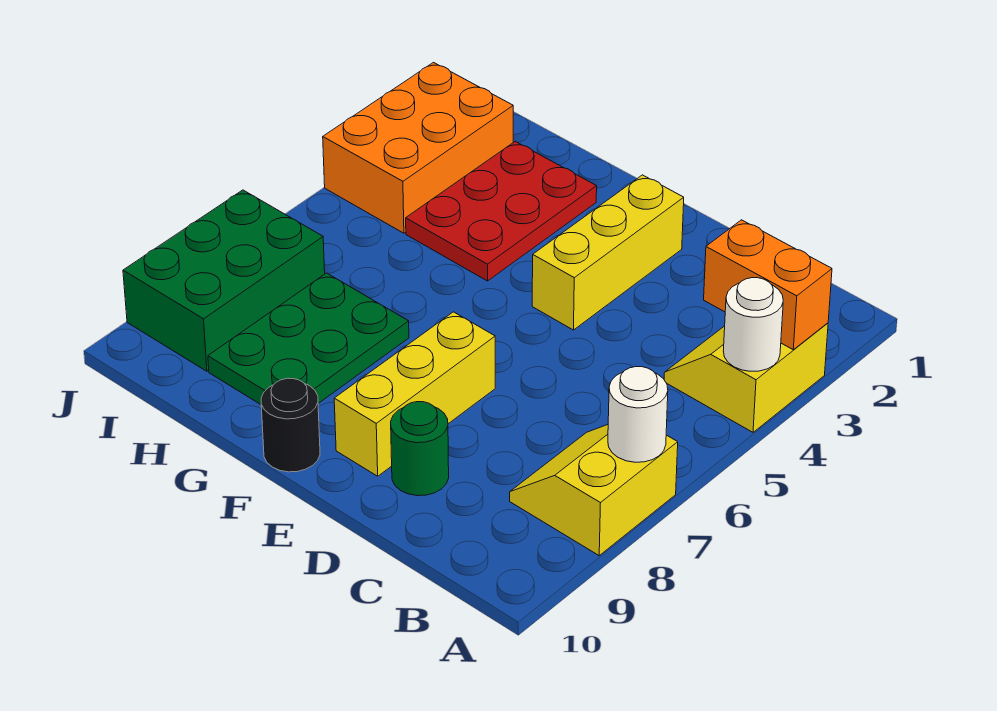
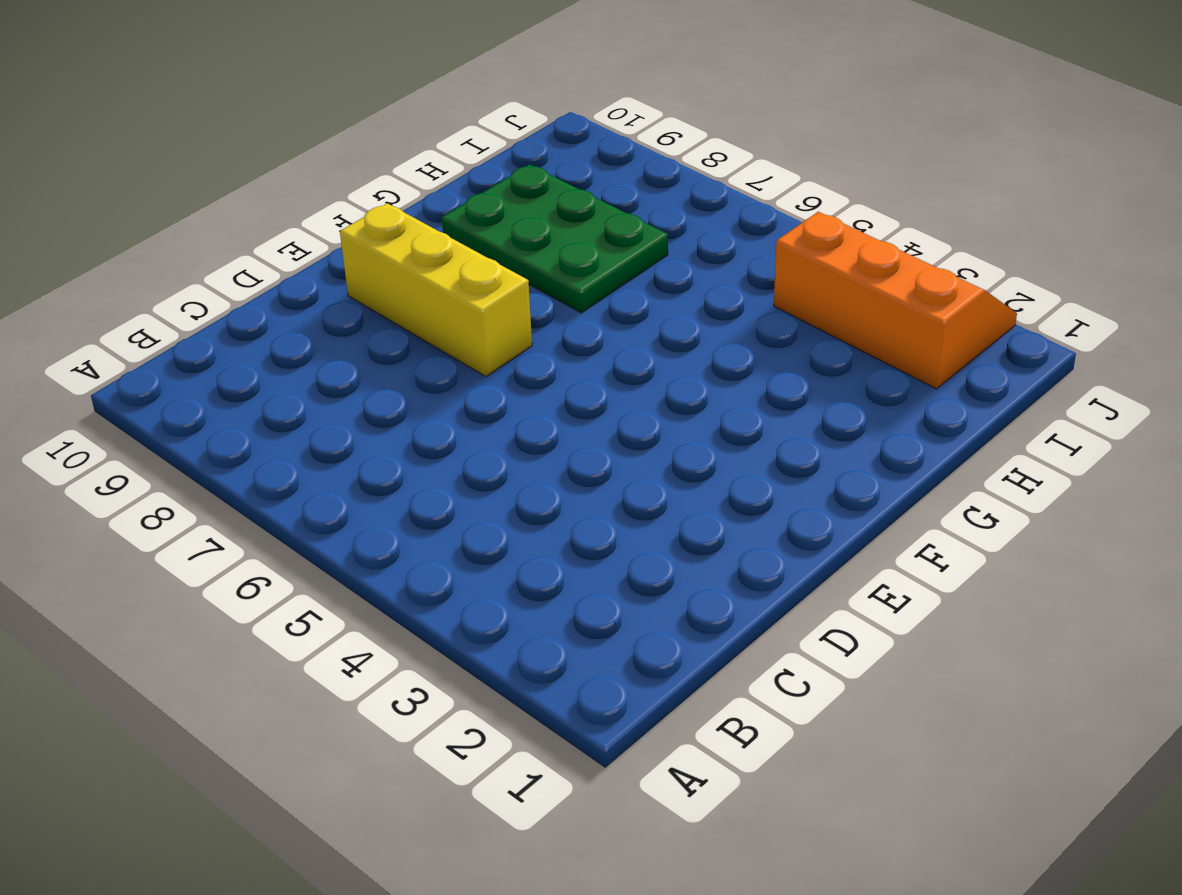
orange slope I2:J4 level 1 top I -> orange brick I2:J4 level 1
none -> yellow slope A3:B4 level 1 top A
none -> yellow slope A7:B8 level 1 top A
none -> green round brick D9 level 1

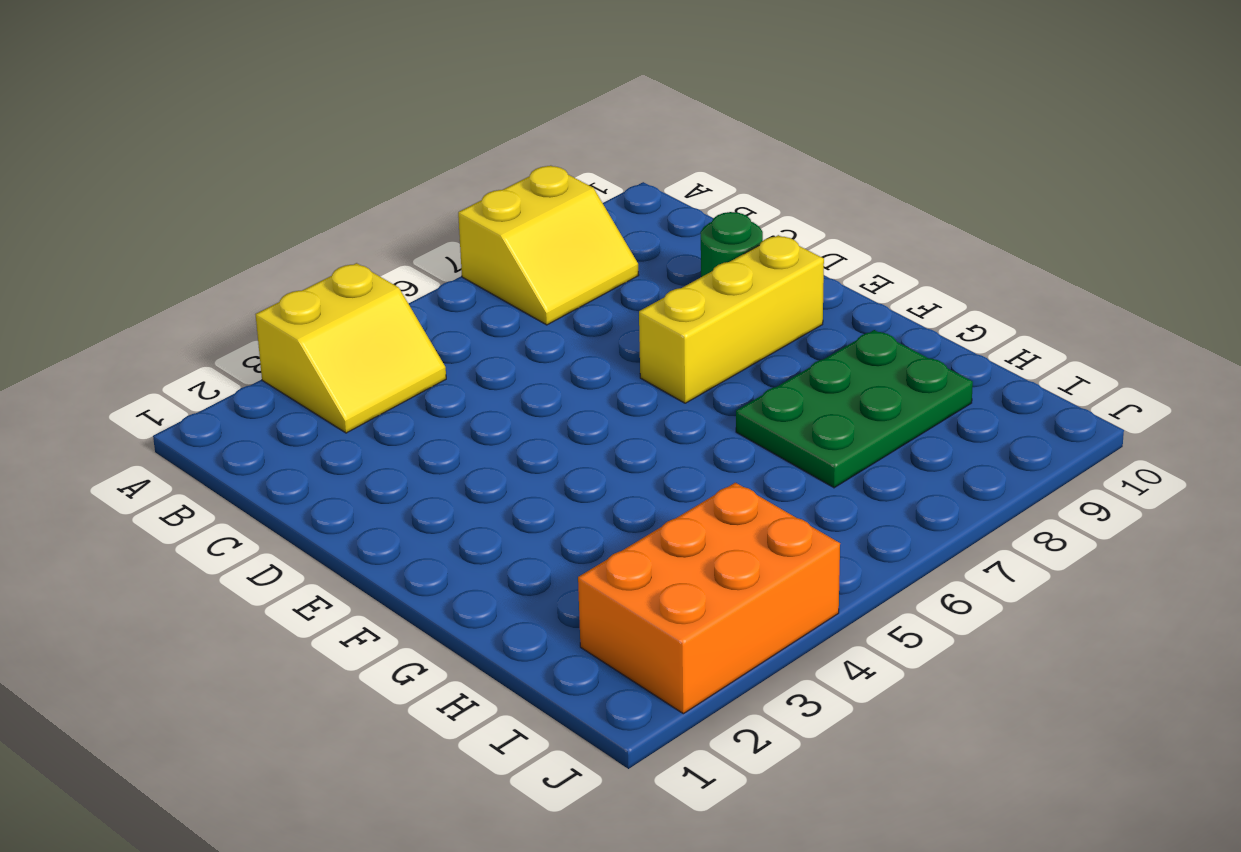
none -> yellow brick E2:E4 level 1
none -> black round brick F10 level 1
none -> red plate G2:H4 level 1

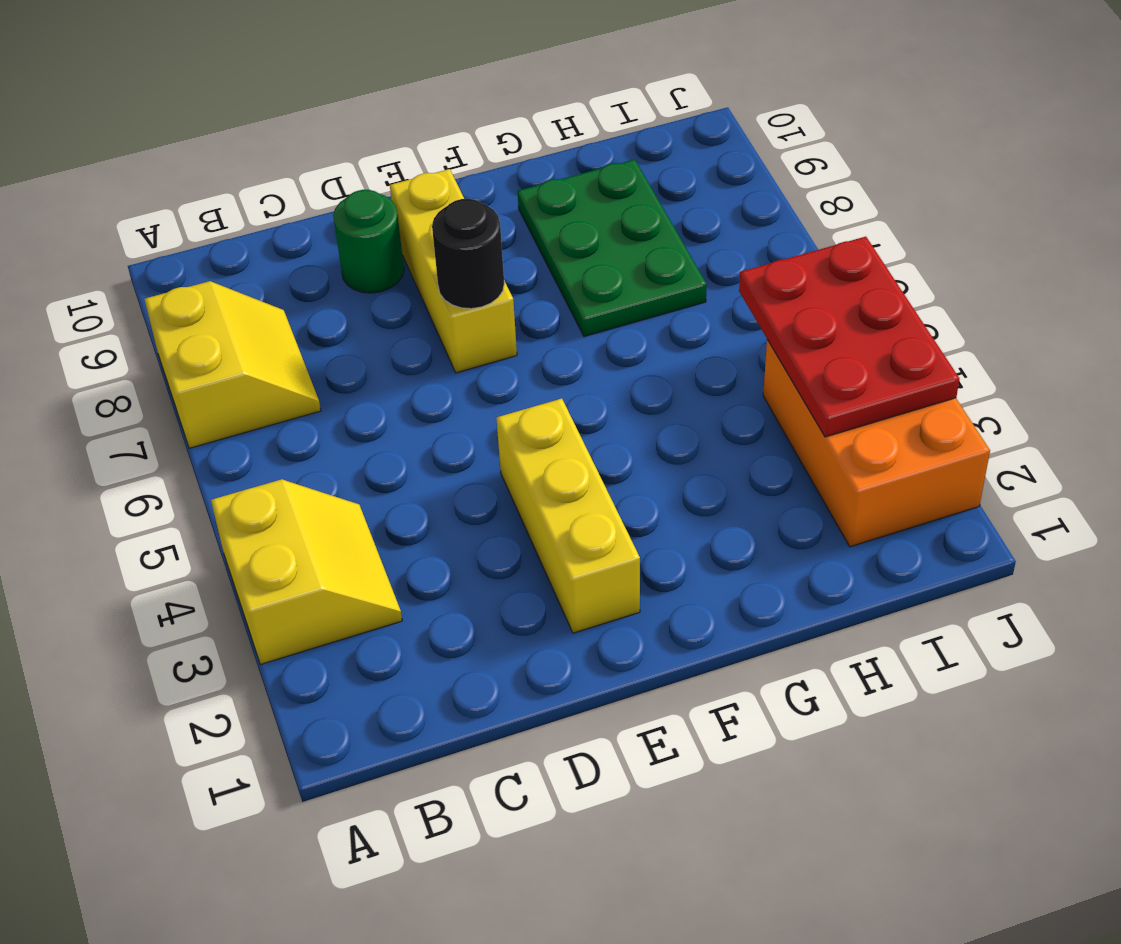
black round brick E7 level 2 -> black round brick F10 level 1
red plate I3:J5 level 2 -> red plate G2:H4 level 1
none -> green brick I7:J9 level 1
none -> orange brick A3:B3 level 2
none -> white round brick A4 level 2

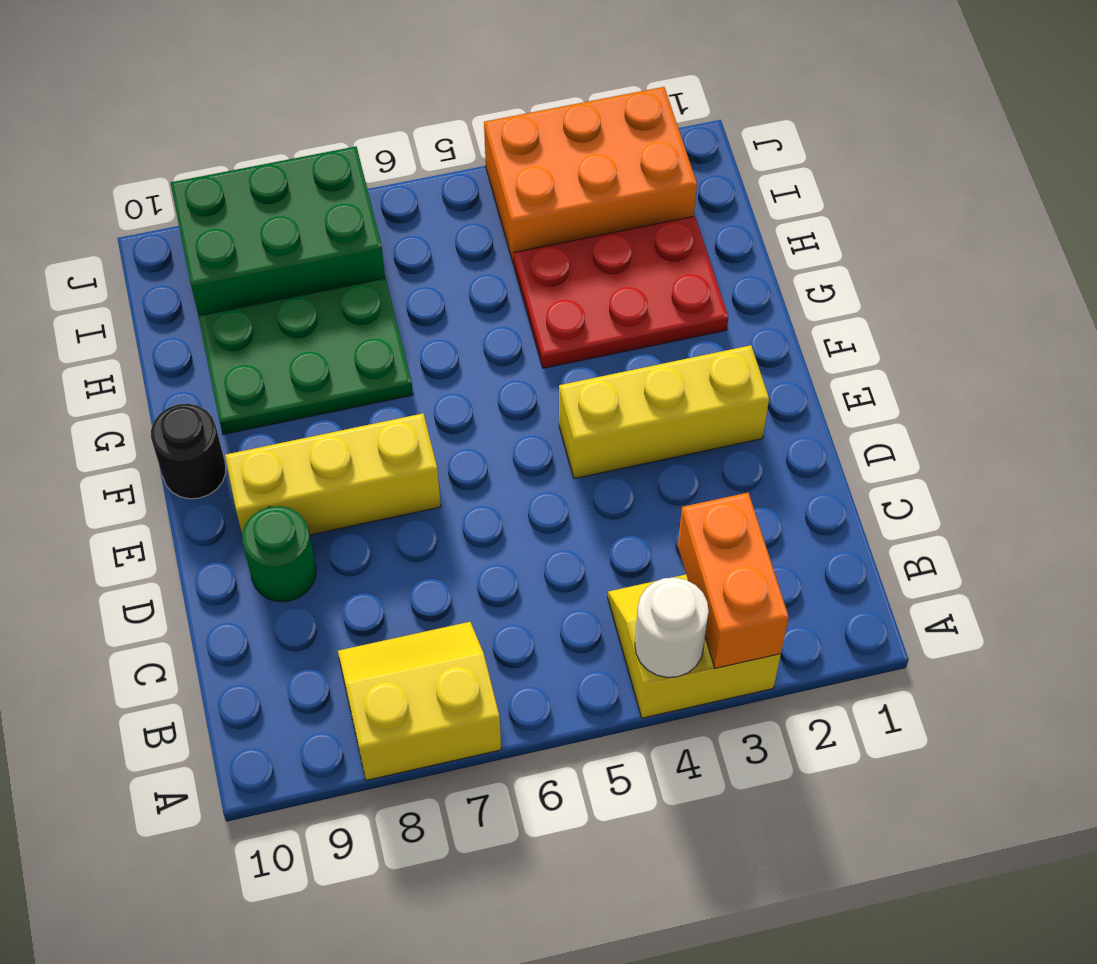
none -> white round brick A7 level 2

